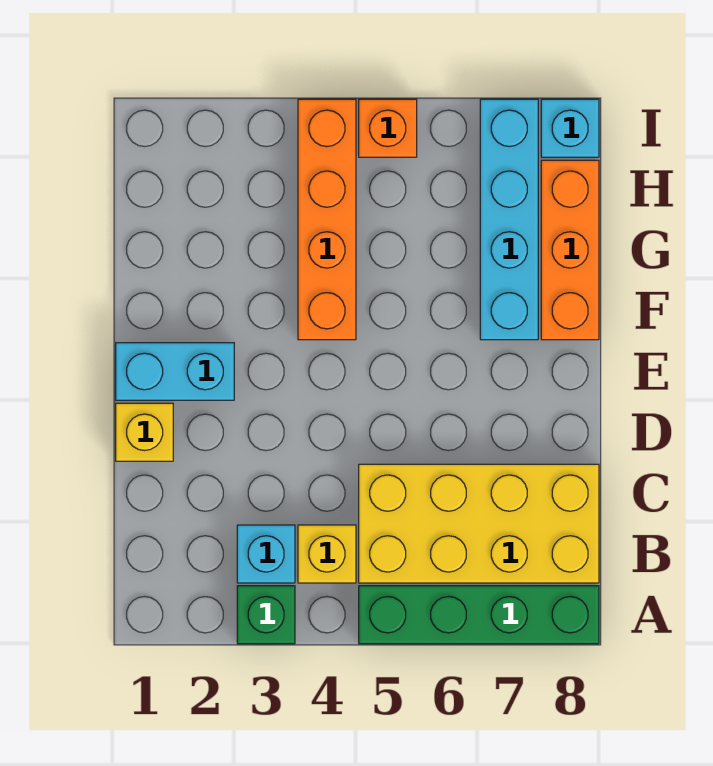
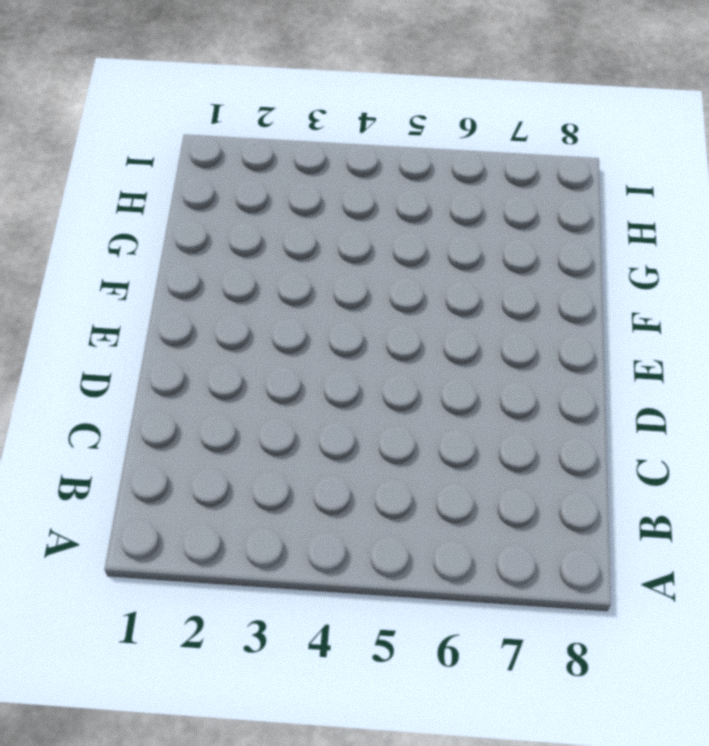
none -> green brick A3 level 1
none -> green brick A5:A8 level 1
none -> cyan brick B3 level 1

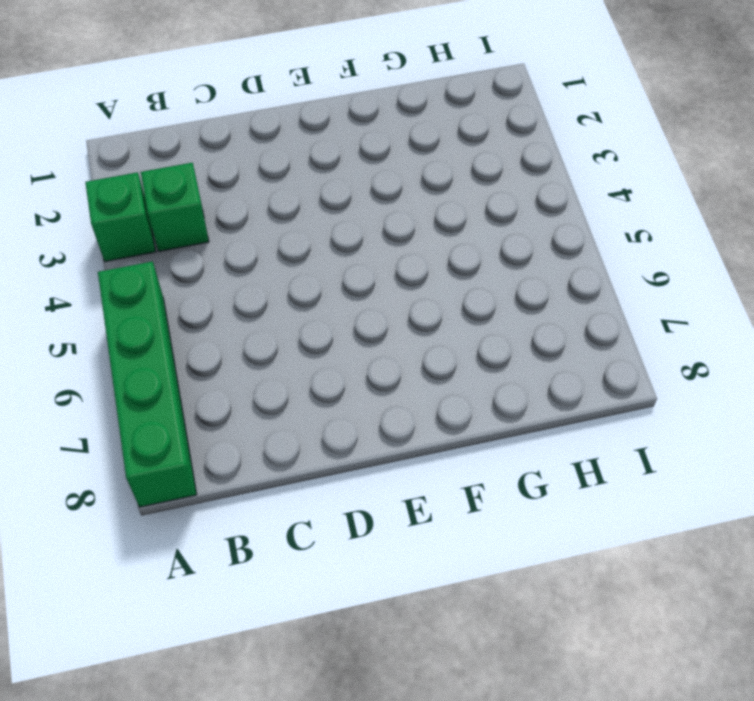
green brick B3 level 1 -> cyan brick B3 level 1
none -> yellow brick B4 level 1
none -> yellow brick B5:C8 level 1
none -> yellow brick D1 level 1

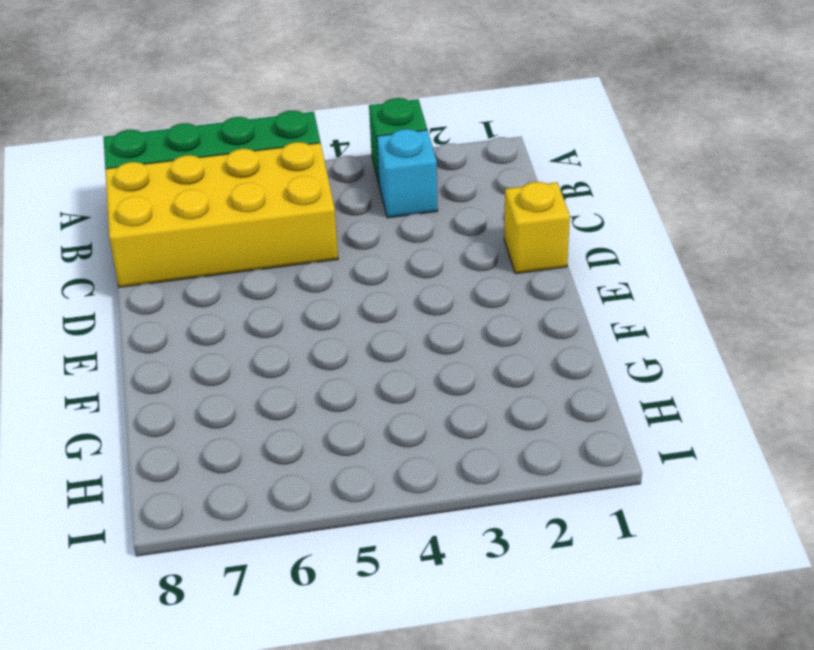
none -> yellow brick B4 level 1
none -> cyan brick E1:E2 level 1
none -> orange brick F4:I4 level 1

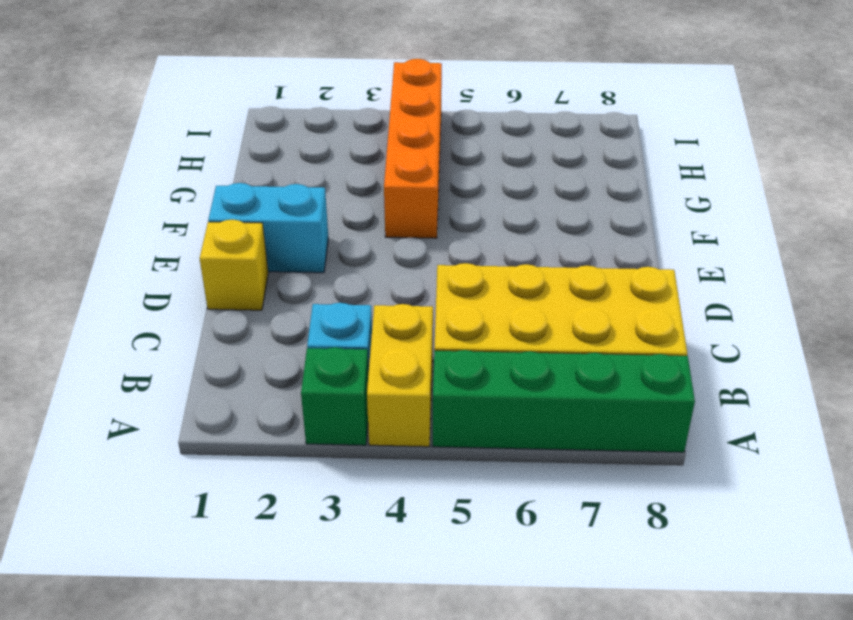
yellow brick A4:B4 level 1 -> yellow brick B4 level 1
none -> cyan brick F7:I7 level 1
none -> orange brick F8:H8 level 1
none -> orange brick I5 level 1

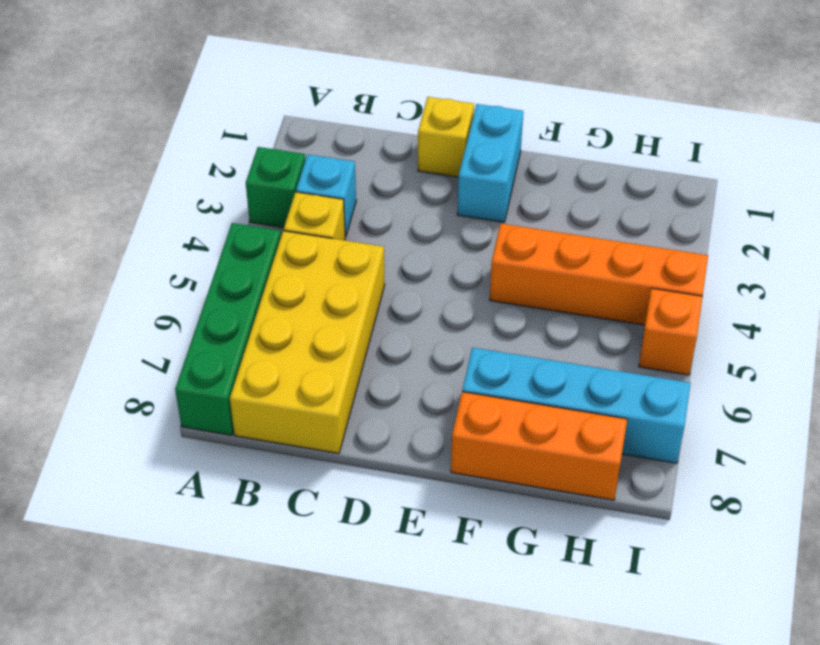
none -> cyan brick I8 level 1

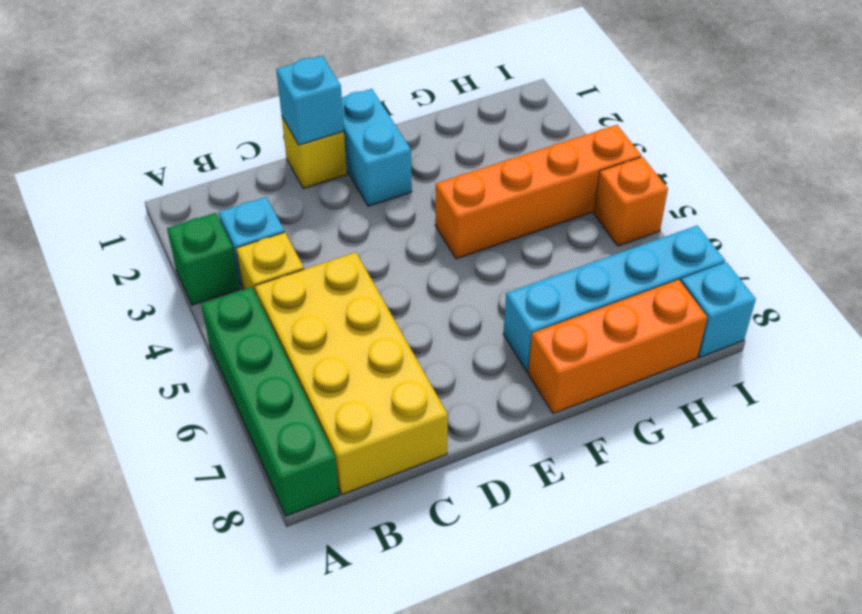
cyan brick D1 level 2 -> none

